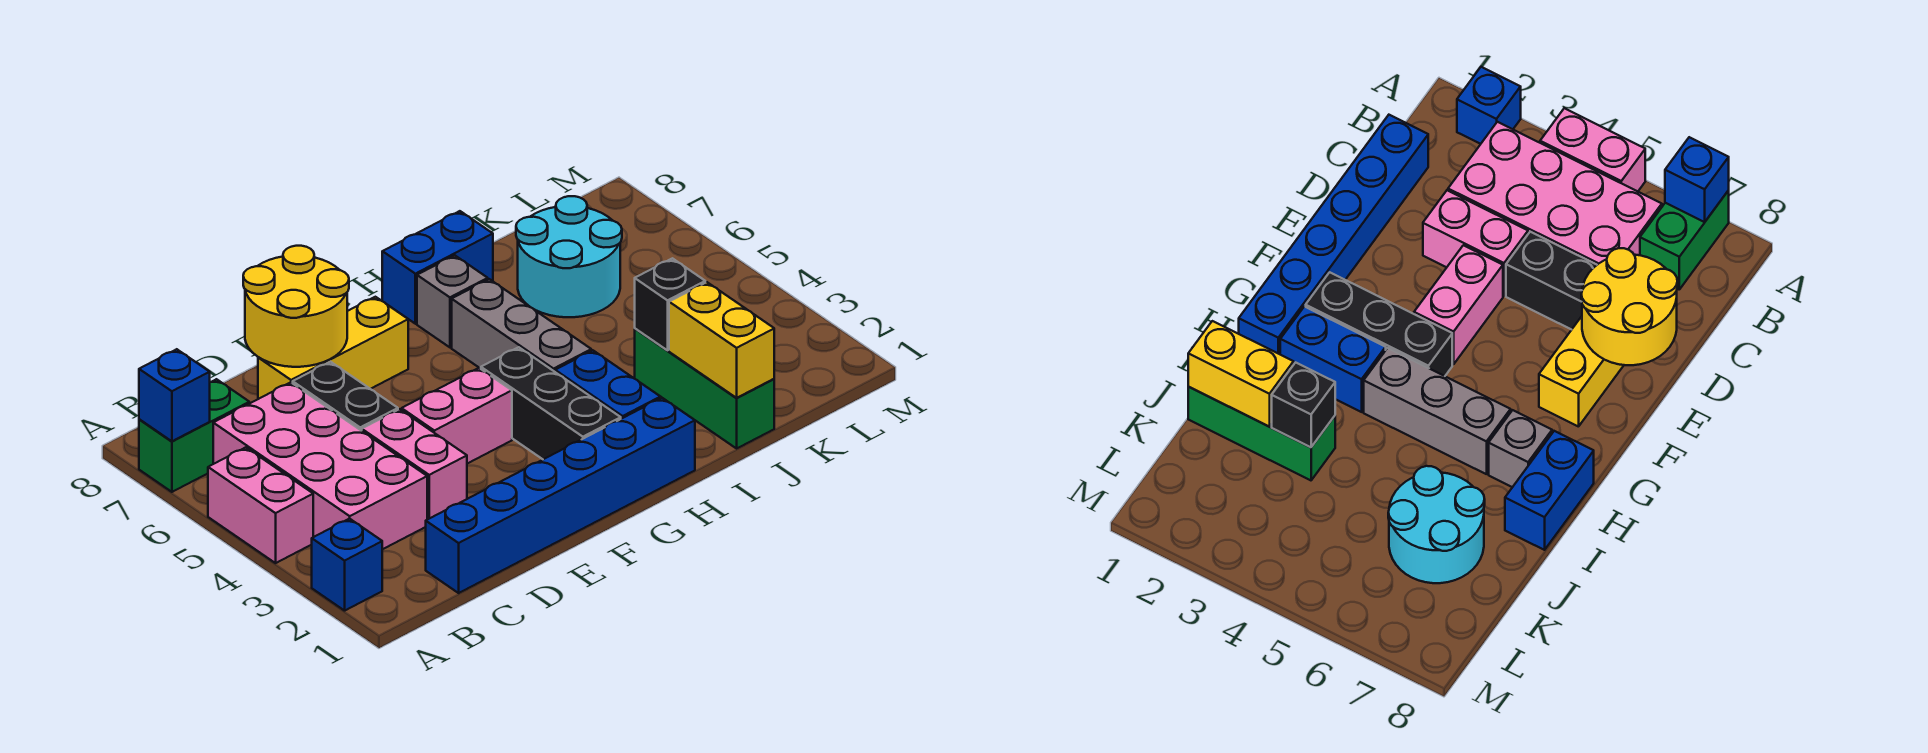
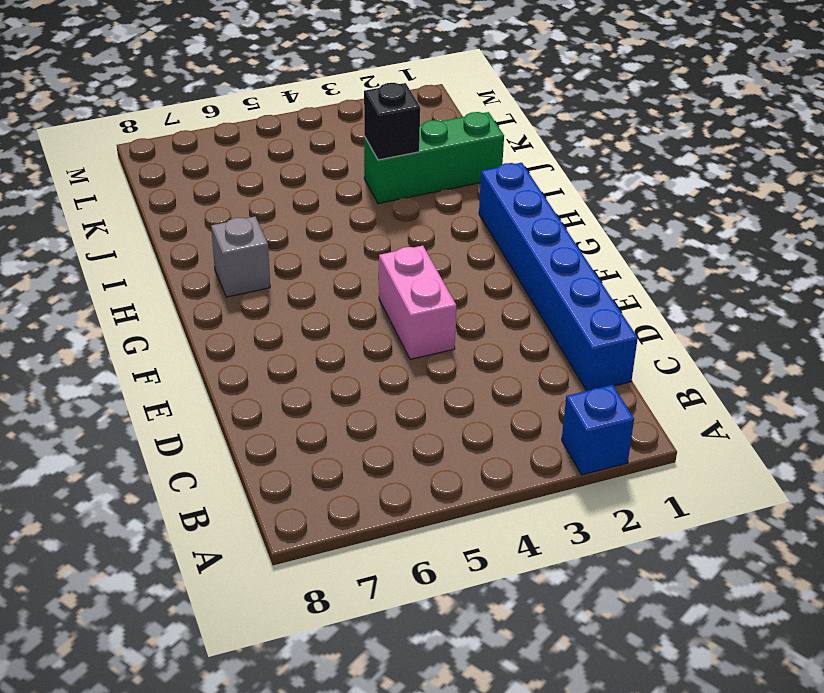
none -> pink brick A4:A5 level 1
none -> green brick A7:B7 level 1
none -> pink brick B3:C6 level 1

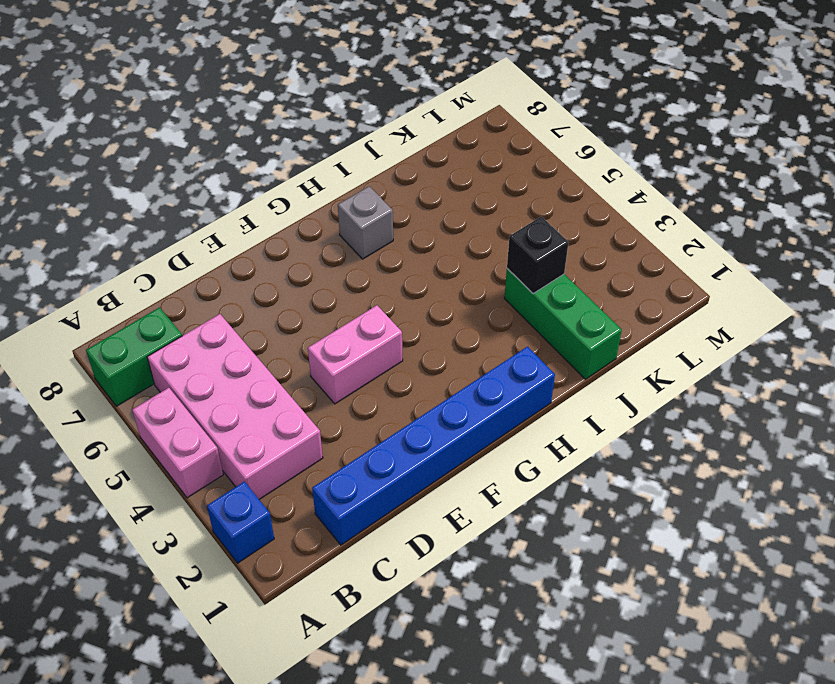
none -> pink brick D3:D4 level 1
none -> black brick D5:D6 level 1
none -> yellow brick D7:F7 level 1

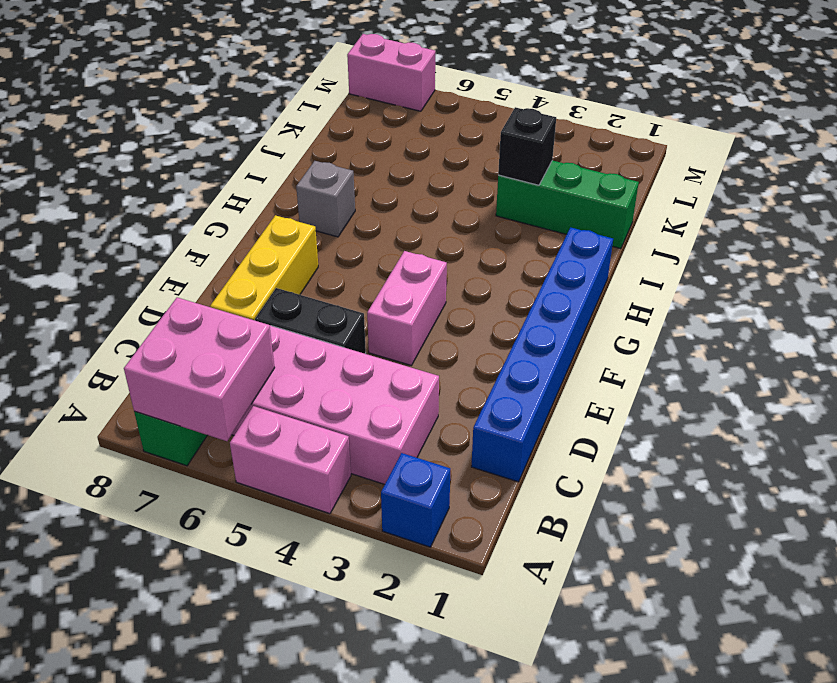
pink brick A6:B7 level 2 -> blue brick A7 level 2
pink brick M7:M8 level 1 -> pink brick D3:D4 level 1
none -> black brick G2:G4 level 1
none -> blue brick H2:H3 level 1
none -> grey brick H4:H6 level 1

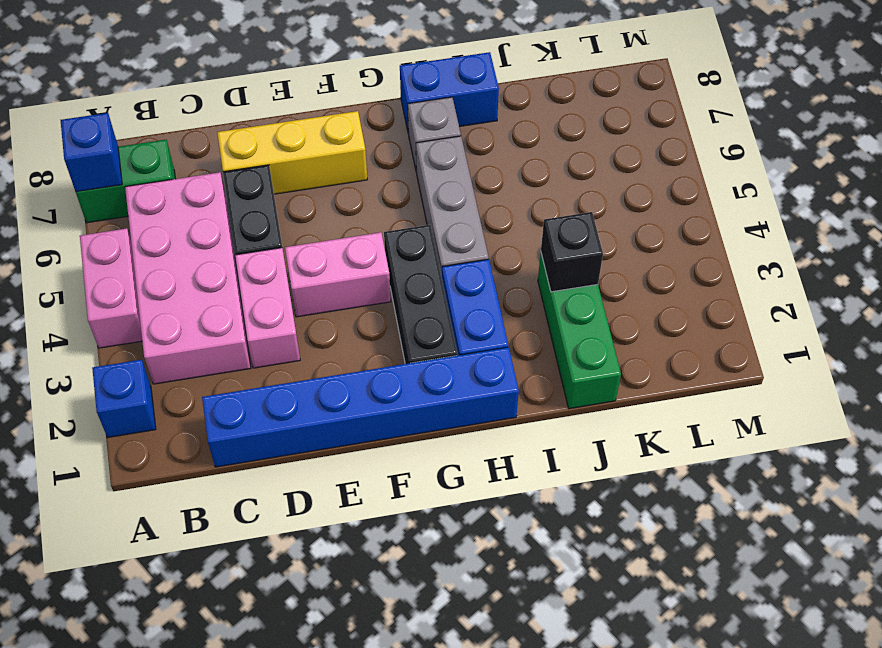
none -> cyan round brick J6:K7 level 1
none -> yellow round brick D7:E8 level 2
none -> yellow brick J1:J2 level 2

